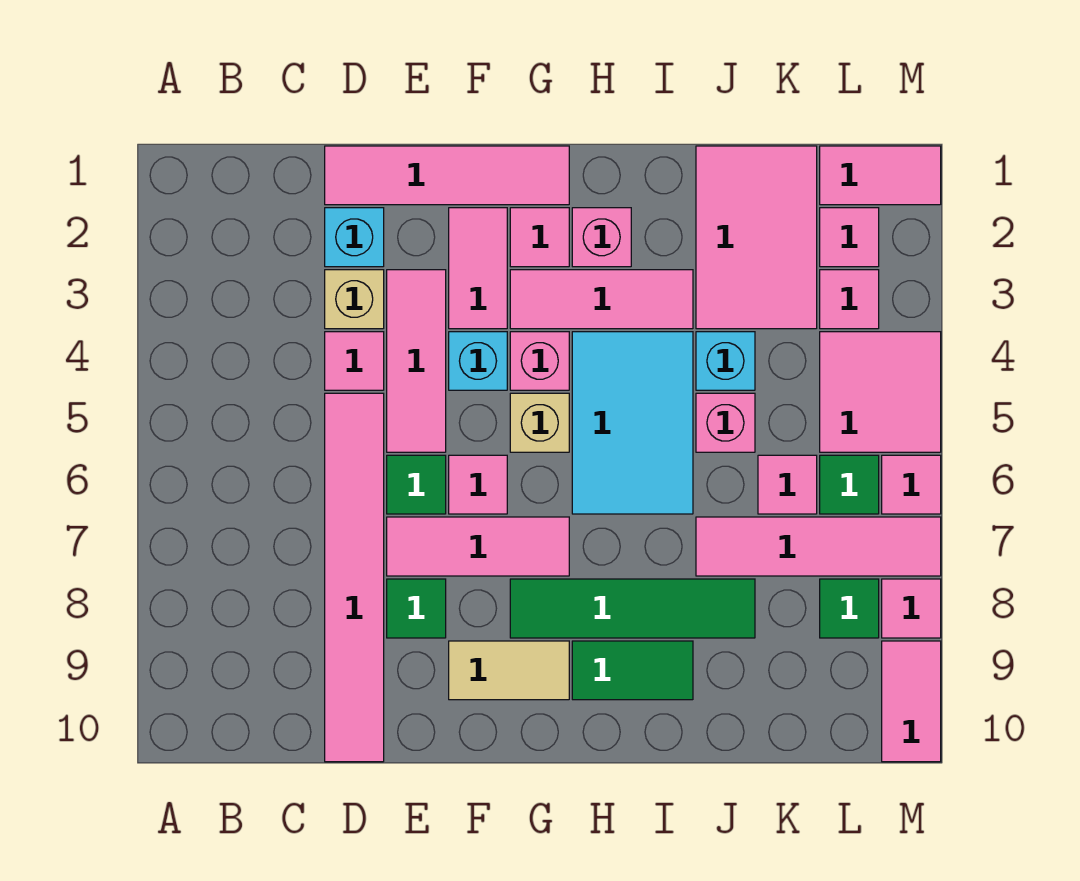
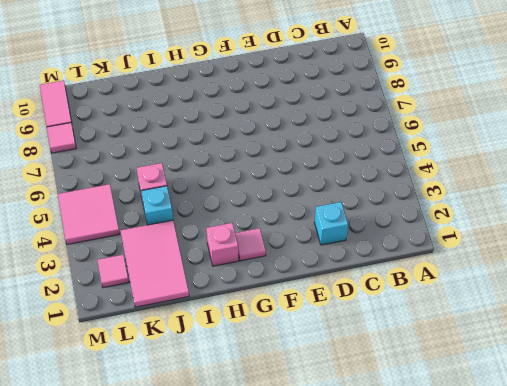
none -> pink tile D1:G1 level 1
none -> tan brick D3 level 1
none -> pink tile D4 level 1
none -> pink tile D5:D10 level 1

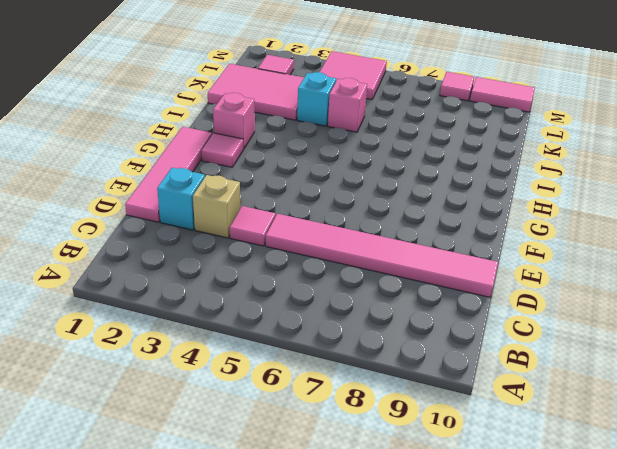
none -> pink tile E3:E5 level 1
none -> green tile E6 level 1
none -> pink tile E7:G7 level 1
none -> green tile E8 level 1

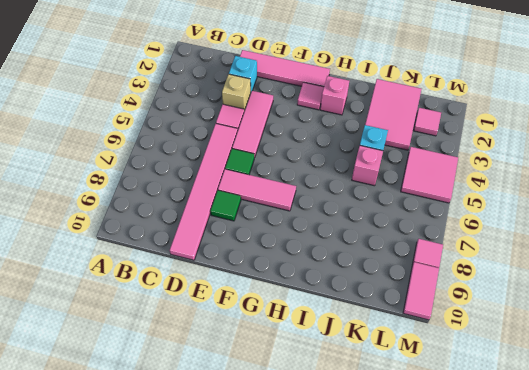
none -> pink tile F2:F3 level 1
none -> cyan brick F4 level 1
none -> pink tile F6 level 1
none -> tan tile F9:G9 level 1

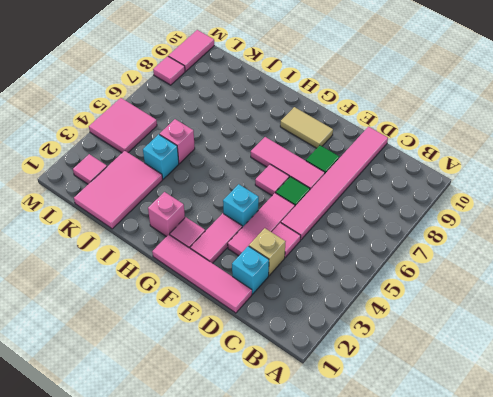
none -> pink tile G3:I3 level 1
none -> pink brick G4 level 1
none -> tan brick G5 level 1
none -> green tile G8:J8 level 1

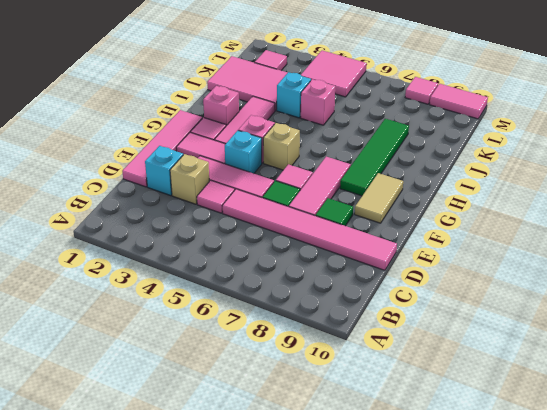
none -> cyan tile H4:I6 level 1
none -> green tile H9:I9 level 1
none -> pink tile J7:M7 level 1
none -> pink tile K6 level 1

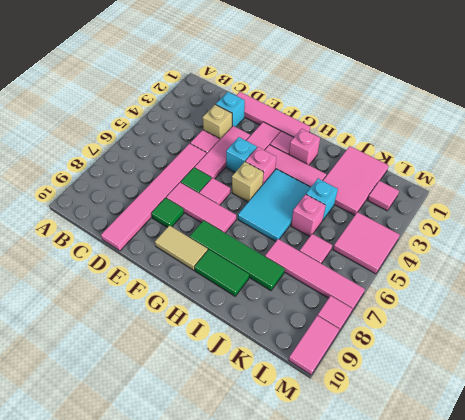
none -> pink tile L1:M1 level 1
none -> pink tile L3 level 1
none -> green tile L6 level 1
none -> green tile L8 level 1

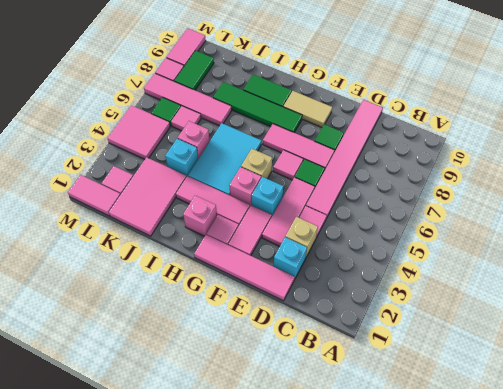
green tile L8:L9 level 1 -> green tile L8 level 1
none -> pink tile L3 level 1
none -> pink tile M6 level 1

